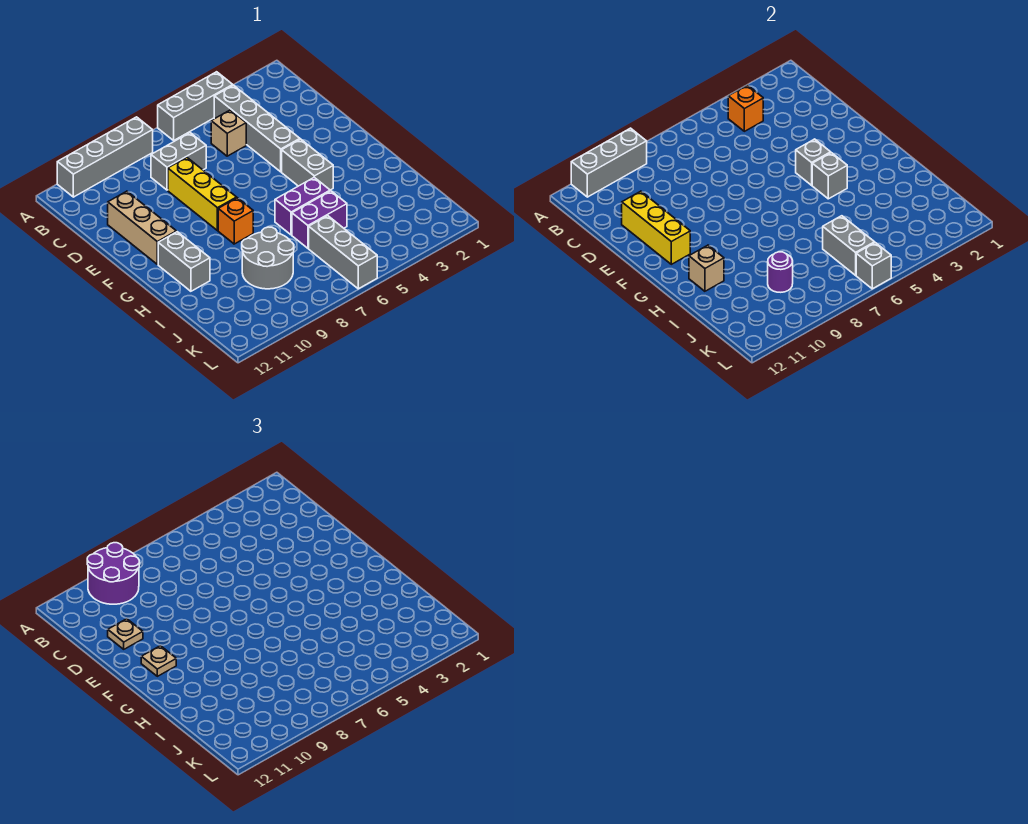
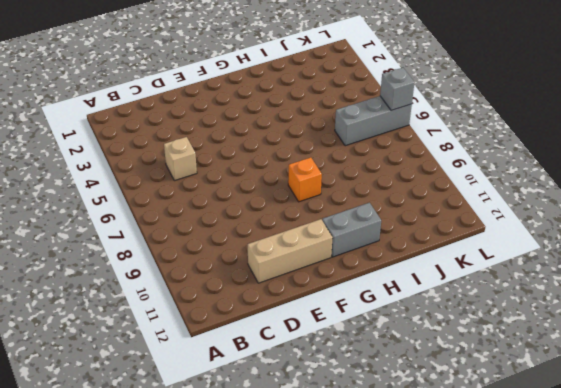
none -> grey brick A4:A6 level 1
none -> grey brick A8:A11 level 1
none -> grey brick B4:E4 level 1

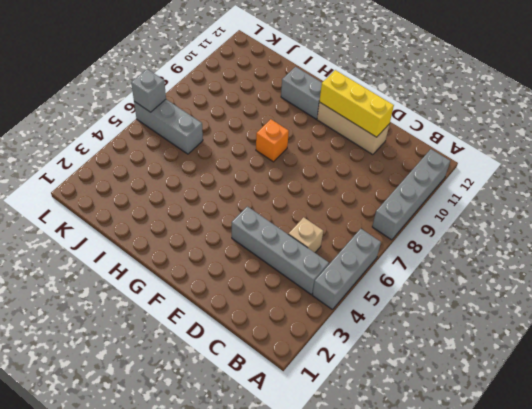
none -> grey brick C7:C8 level 1
none -> yellow brick D8:F8 level 1
none -> grey brick F4:G4 level 1

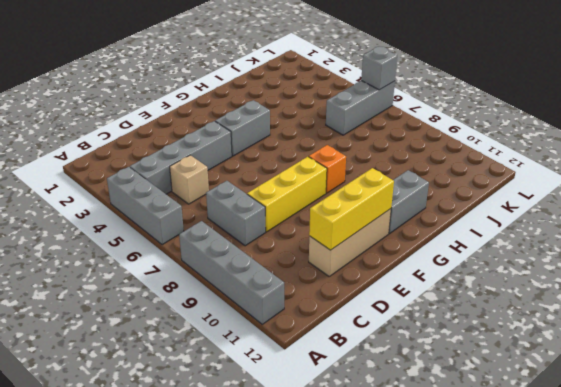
none -> purple brick H5:H6 level 1
none -> purple brick I5:I6 level 1
none -> grey round brick I8:J9 level 1

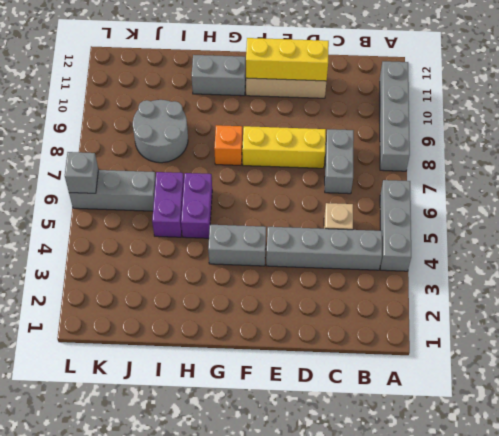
none -> grey brick A9:A11 level 2
none -> orange brick B4 level 2
none -> grey brick F4 level 2

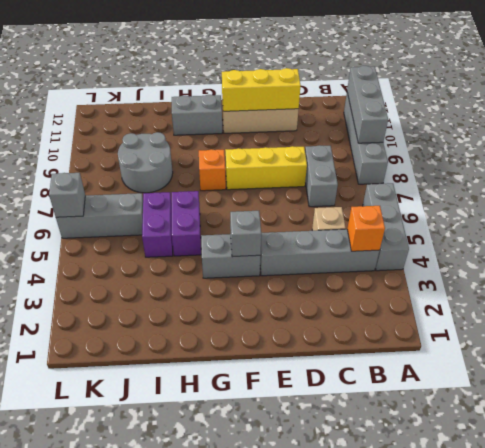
none -> grey brick G4 level 2
none -> tan brick H11 level 2
none -> grey brick J6:K6 level 2

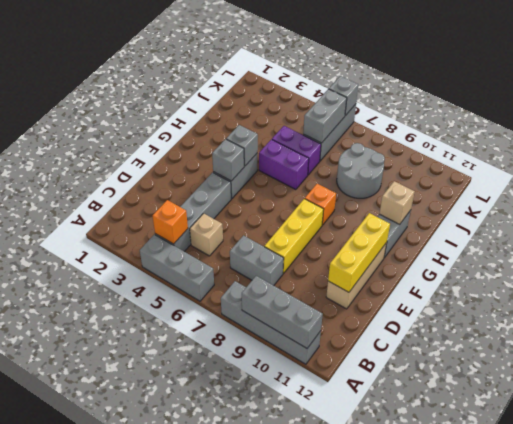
none -> purple round brick J9 level 2
none -> purple round brick A9:B10 level 3
none -> tan plate D11 level 3

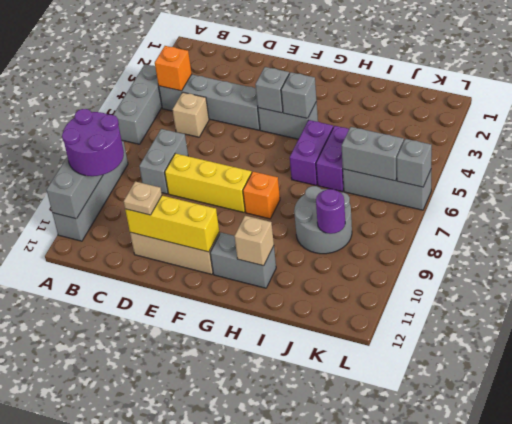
none -> tan plate F11 level 3

